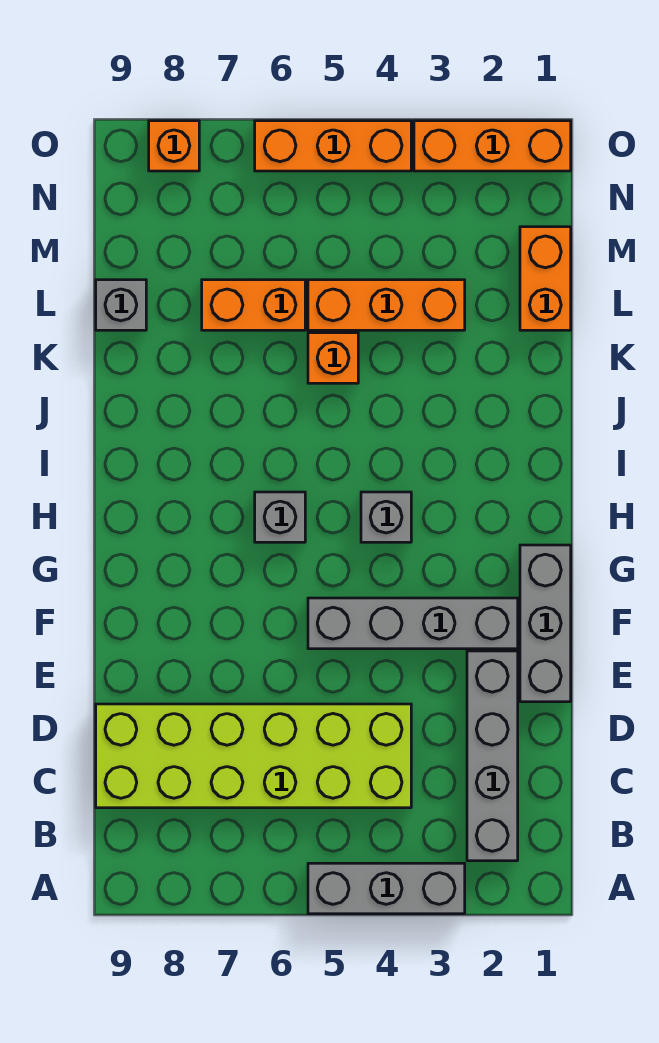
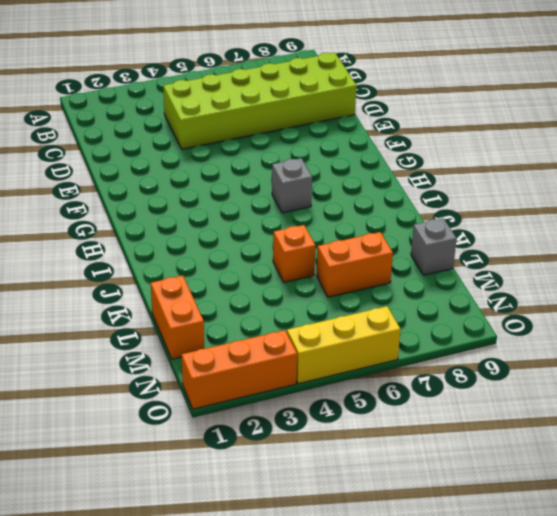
yellow brick O4:O6 level 1 -> orange brick O4:O6 level 1
none -> grey brick A3:A5 level 1
none -> grey brick B2:E2 level 1
none -> grey brick E1:G1 level 1

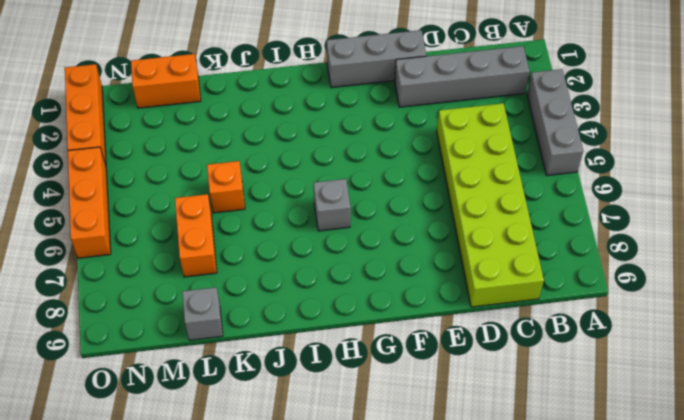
none -> grey brick F2:F5 level 1
none -> grey brick H4 level 1
none -> orange brick L3:L5 level 1

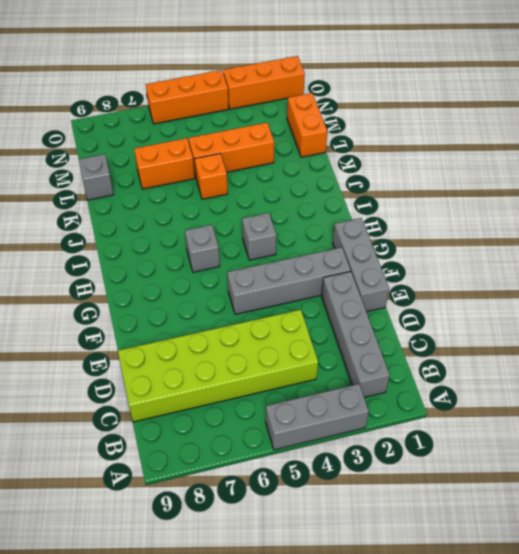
none -> orange brick O8 level 1

